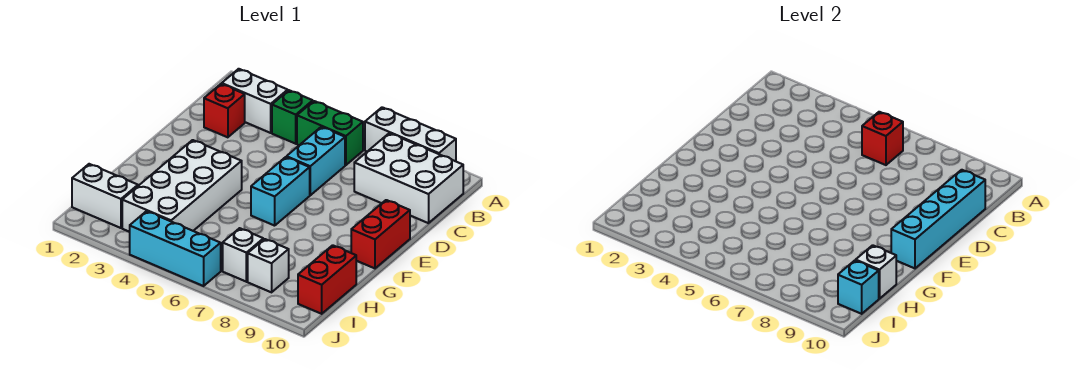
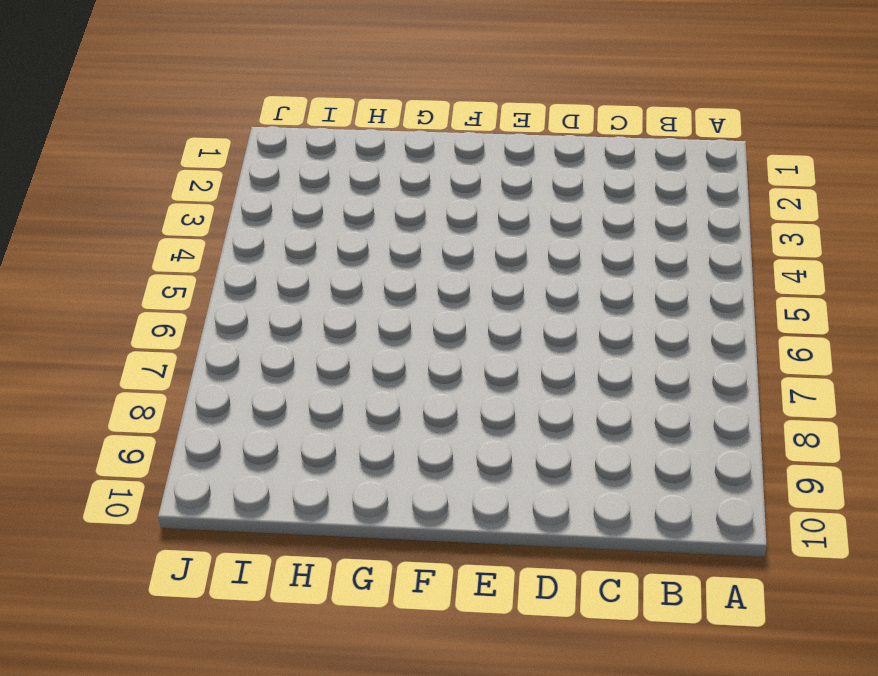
none -> white brick A7:A9 level 1
none -> white brick B2:B3 level 1
none -> green brick B4 level 1

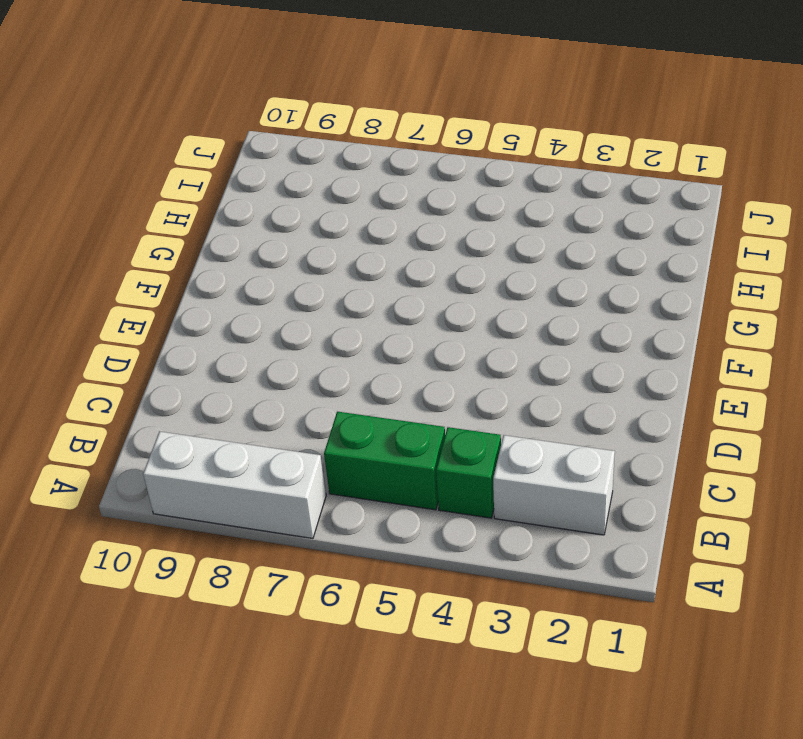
none -> white brick B8:C10 level 1
none -> red brick C2 level 1
none -> cyan brick C6:D6 level 1

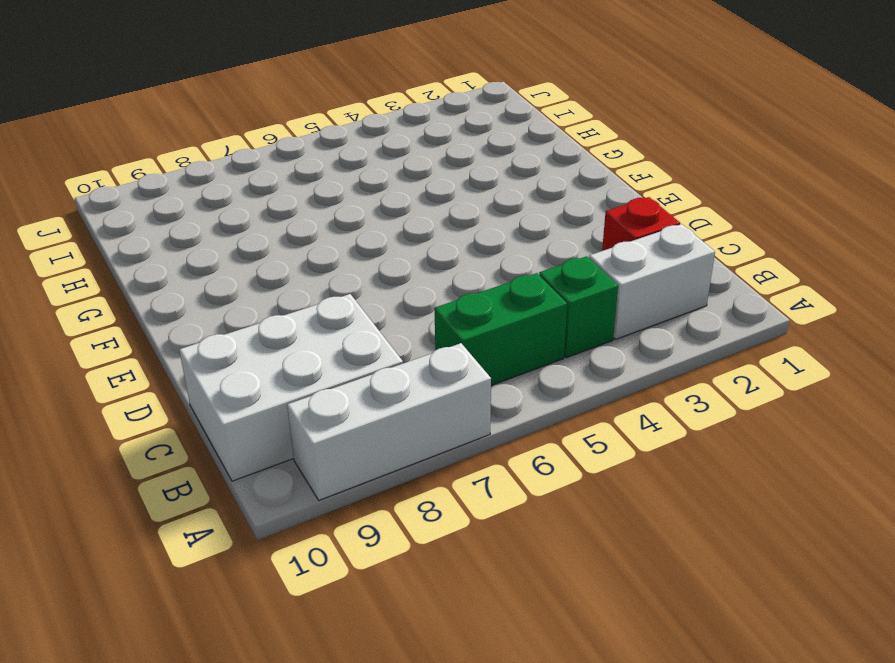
none -> cyan brick C6:D6 level 1
none -> cyan brick E6:F6 level 1
none -> red brick E10:F10 level 1

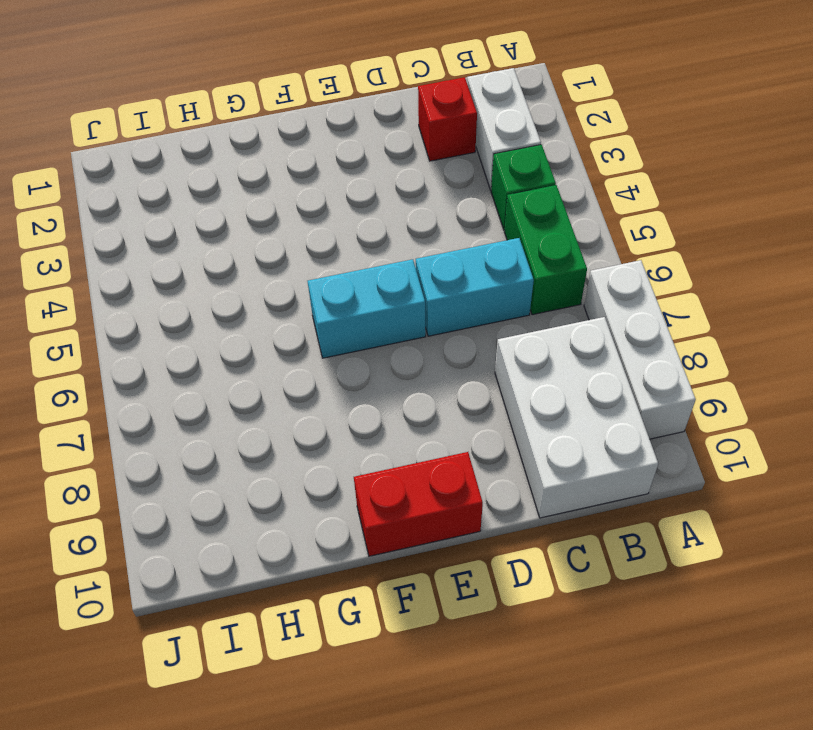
none -> white brick F3:I4 level 1
none -> red brick H10:I10 level 1
none -> white brick I1:I2 level 1

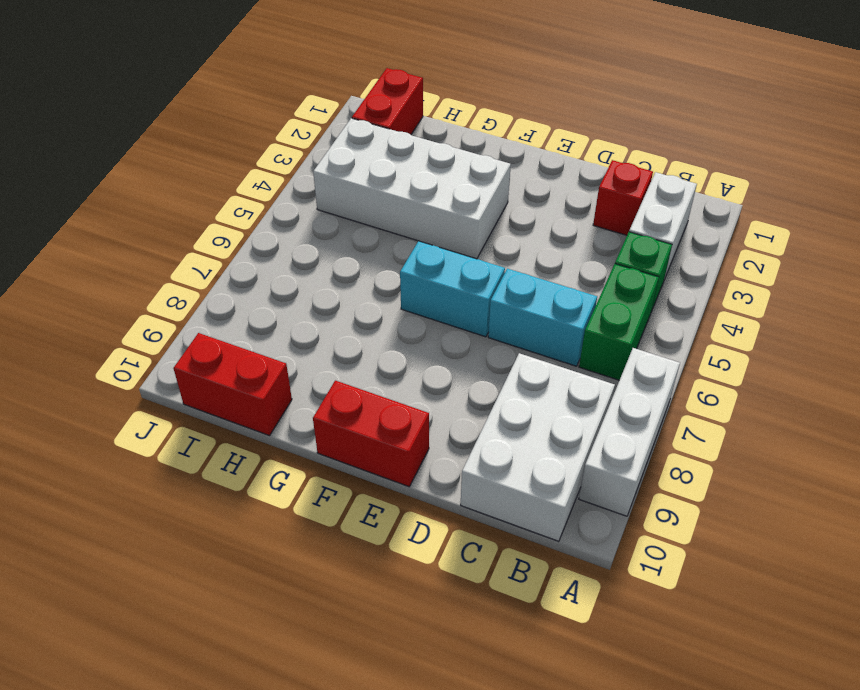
red brick I1:I2 level 1 -> white brick I1:I2 level 1
none -> white brick I7 level 1
none -> white brick I8 level 1
none -> cyan brick J4:J6 level 1

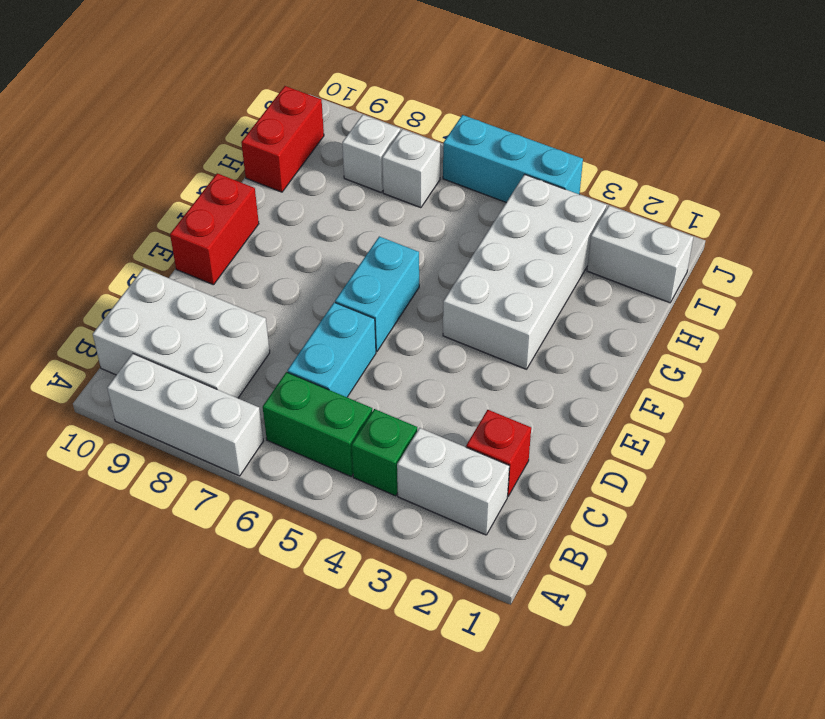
none -> red brick B6 level 2
none -> cyan brick C10:F10 level 2
none -> white brick H10 level 2

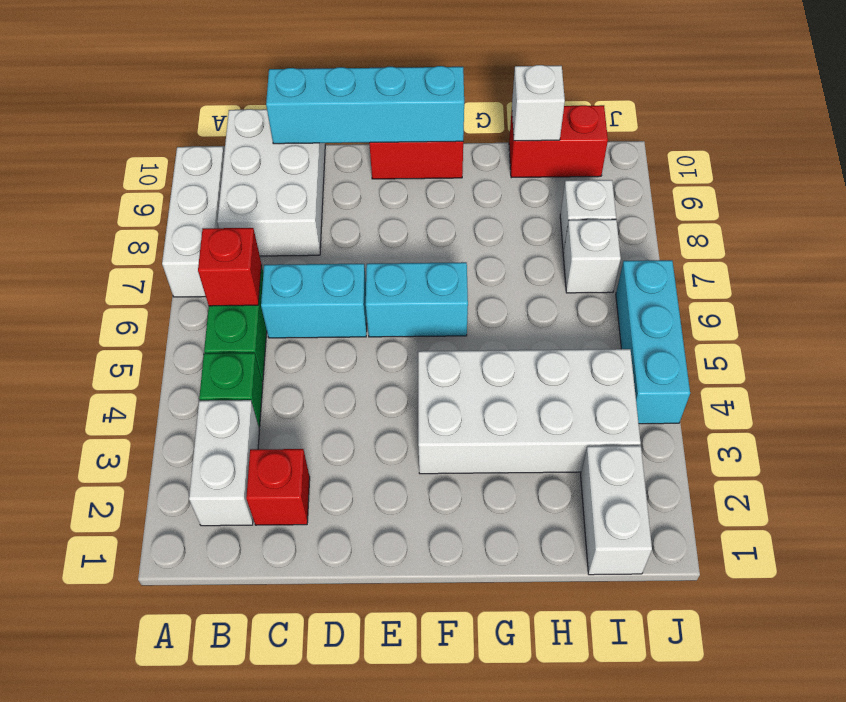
none -> cyan brick I10 level 2

